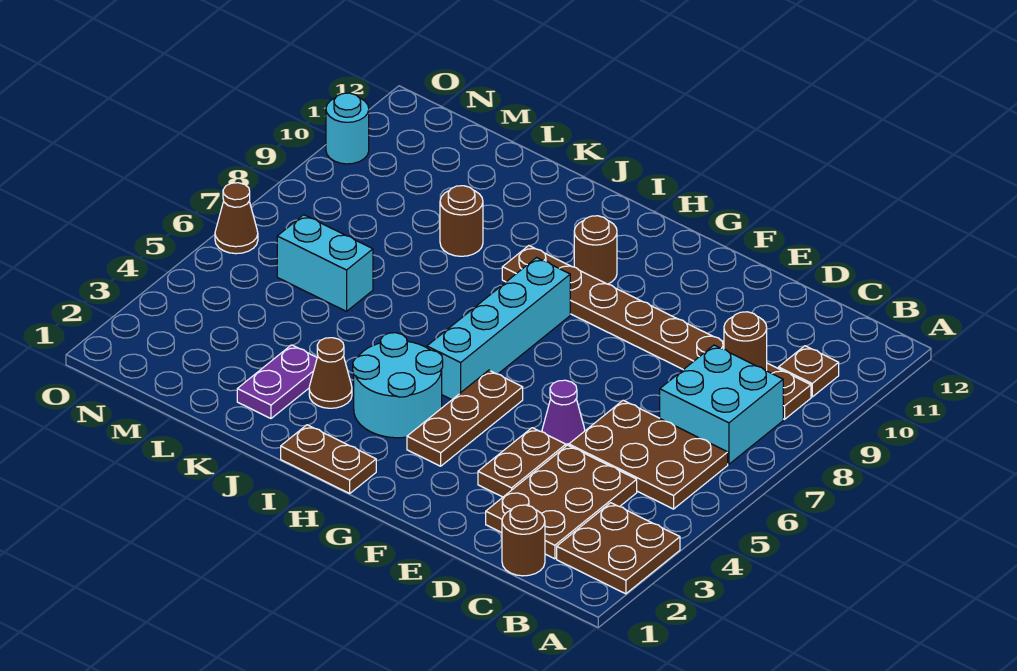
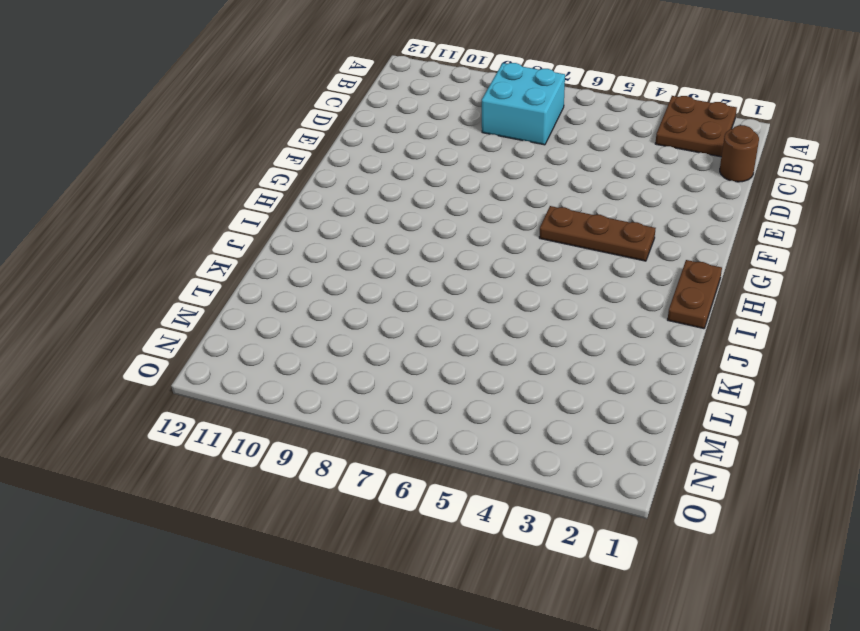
none -> brown plate B5:D6 level 1
none -> brown plate B9:I9 level 1
none -> brown plate B10 level 1

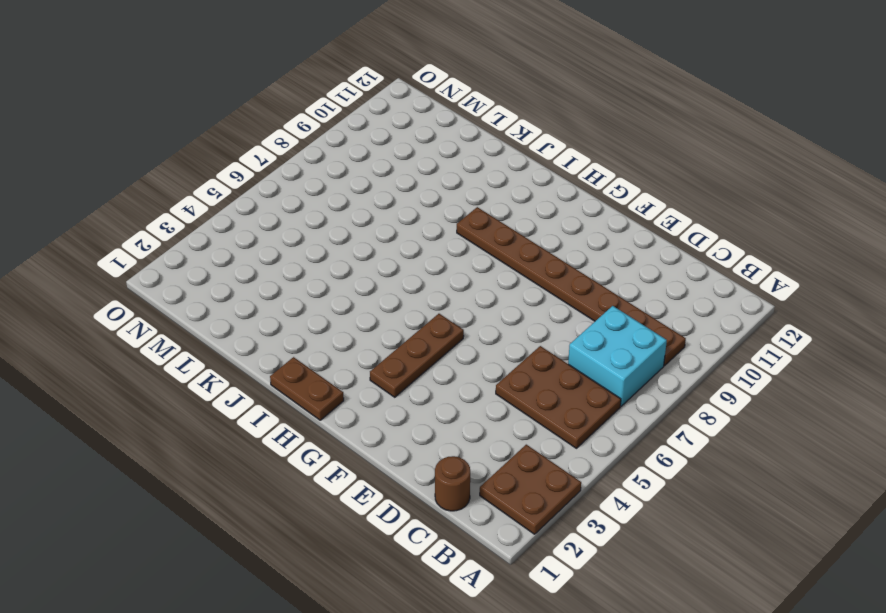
none -> brown plate B10 level 1
none -> brown plate C2:D4 level 1
none -> brown plate E3:E4 level 1

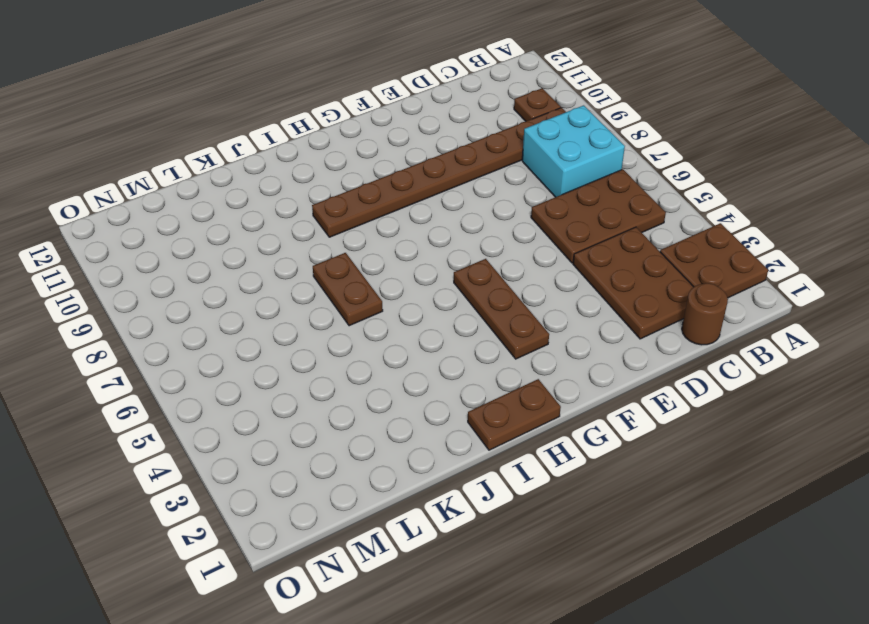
brown plate J6:J7 level 1 -> brown plate E3:E4 level 1
none -> purple cone E5 level 1
none -> cyan round brick H3:I4 level 1
none -> cyan brick H5:H8 level 1

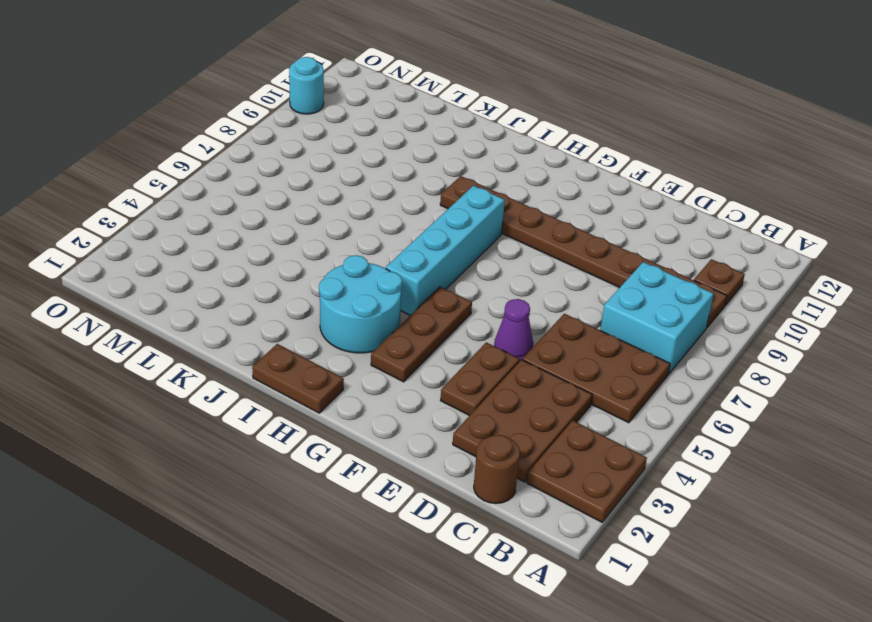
none -> brown round brick H10 level 1
none -> brown cone J3 level 1
none -> purple plate K2:K3 level 1

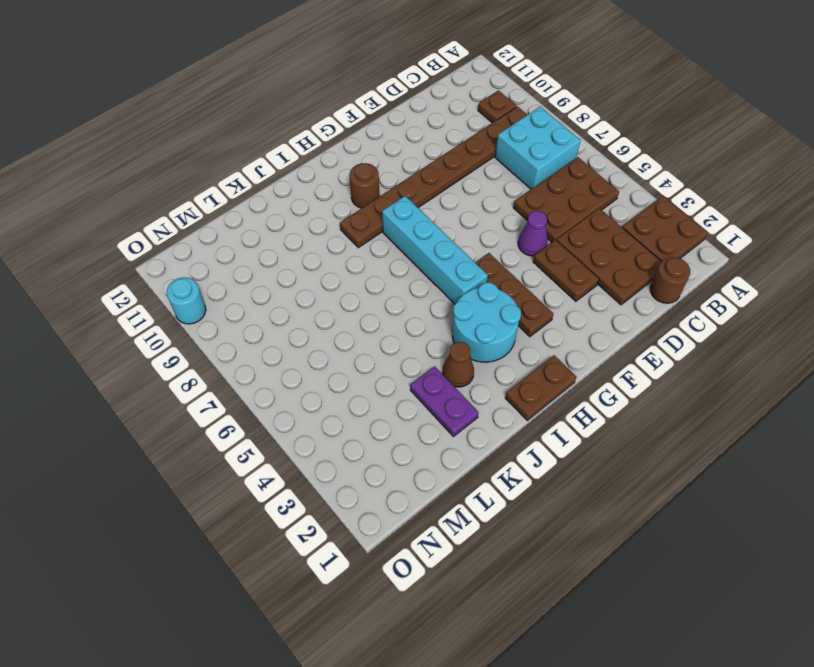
none -> brown round brick K9 level 1
none -> cyan brick L6:M6 level 1
none -> brown cone O6 level 1

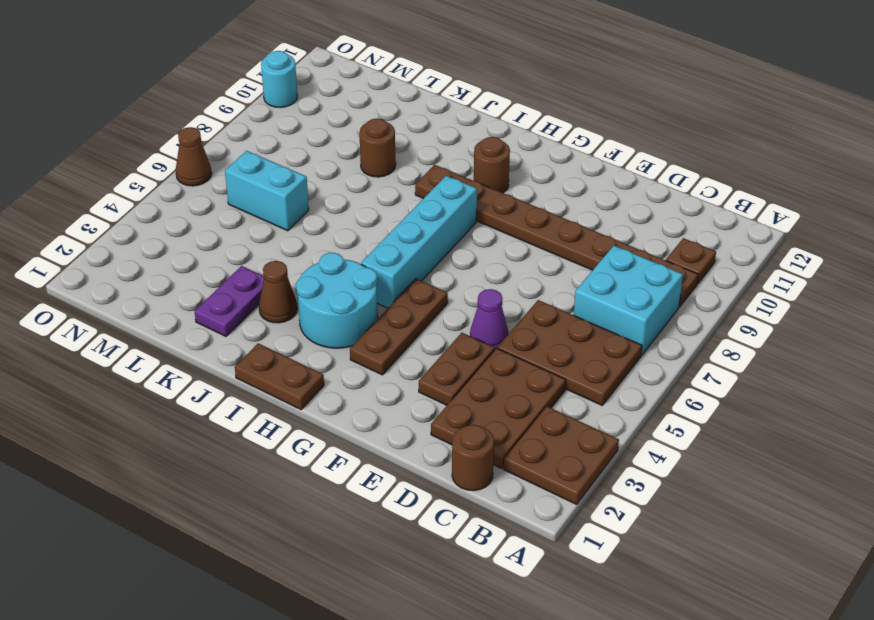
none -> brown round brick C9 level 2

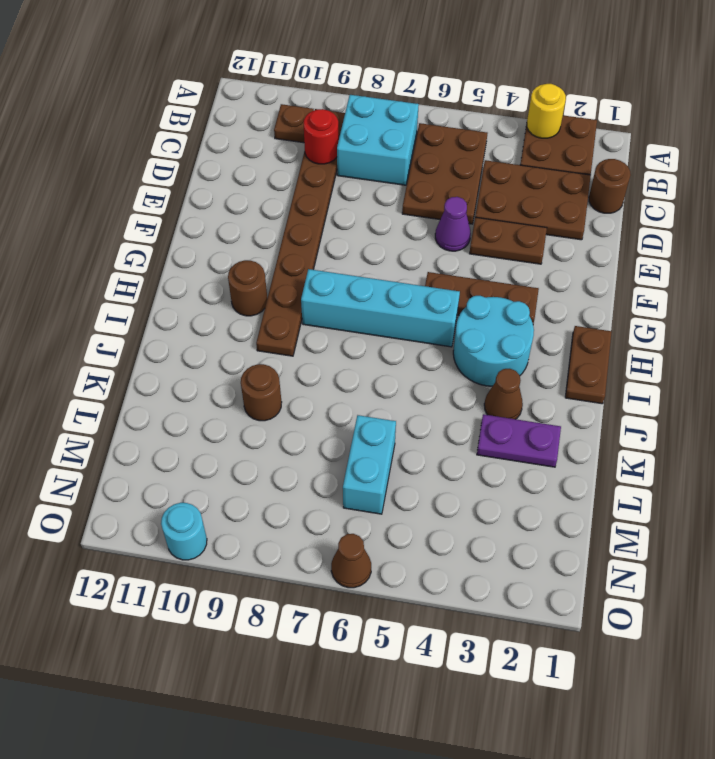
yellow round brick A3 level 2 -> none
red round brick C9 level 2 -> brown round brick C9 level 2

